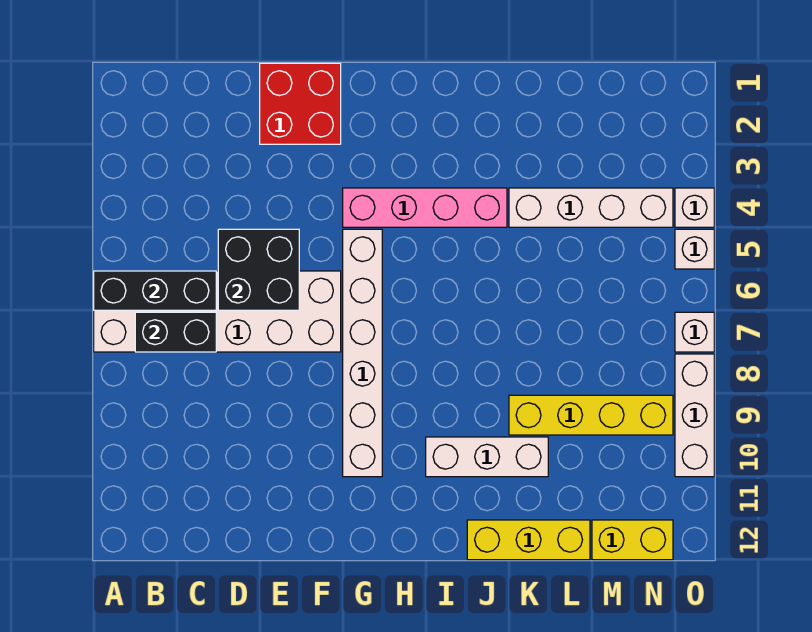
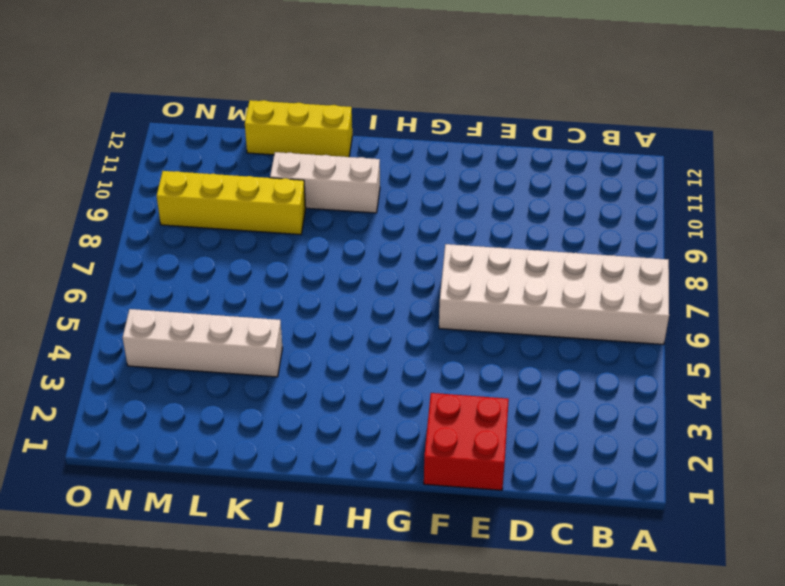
none -> pink brick G4:J4 level 1
none -> white brick G5:G10 level 1
none -> yellow brick M12:N12 level 1

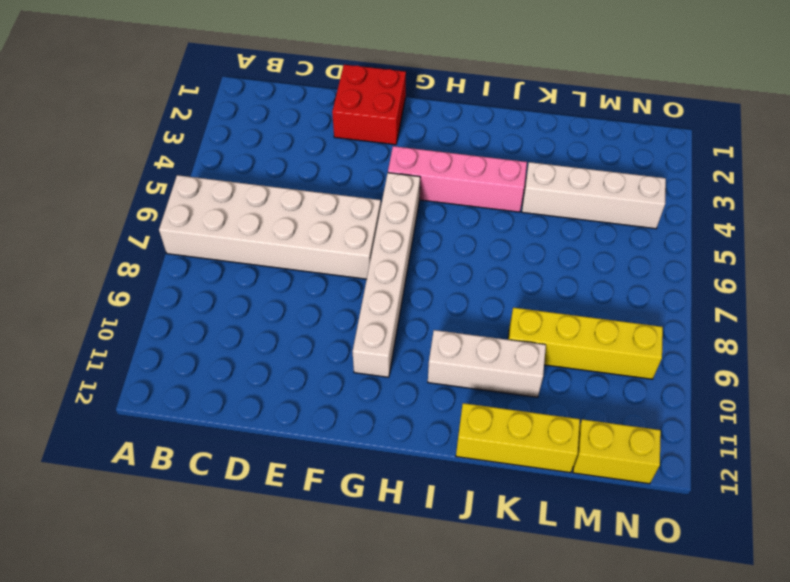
none -> white brick O4 level 1
none -> white brick O5 level 1
none -> white brick O7 level 1

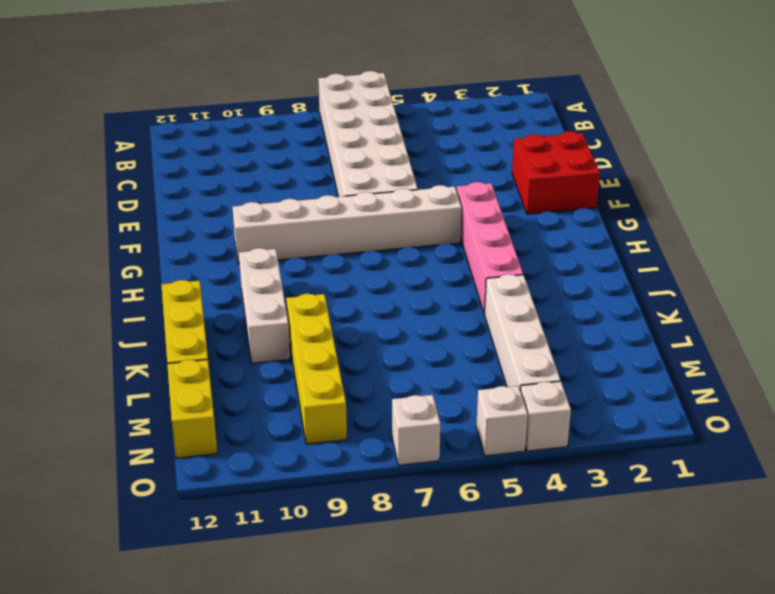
none -> white brick O8:O10 level 1
none -> black brick A6:C6 level 2
none -> black brick B7:C7 level 2

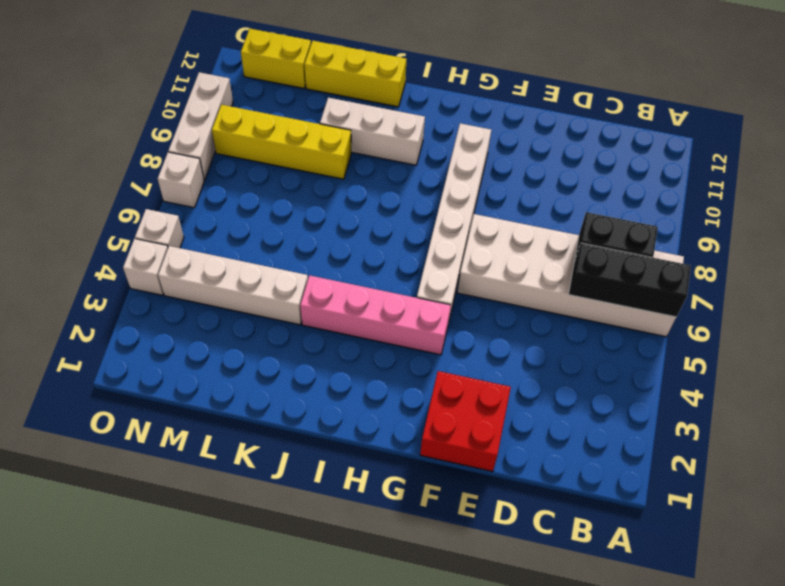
none -> black brick D5:E6 level 2

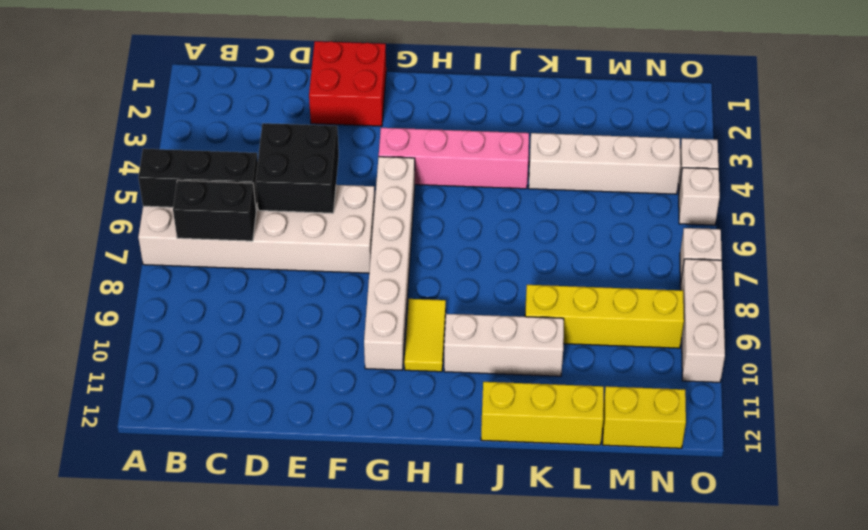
yellow tile H9:H10 level 1 -> none

